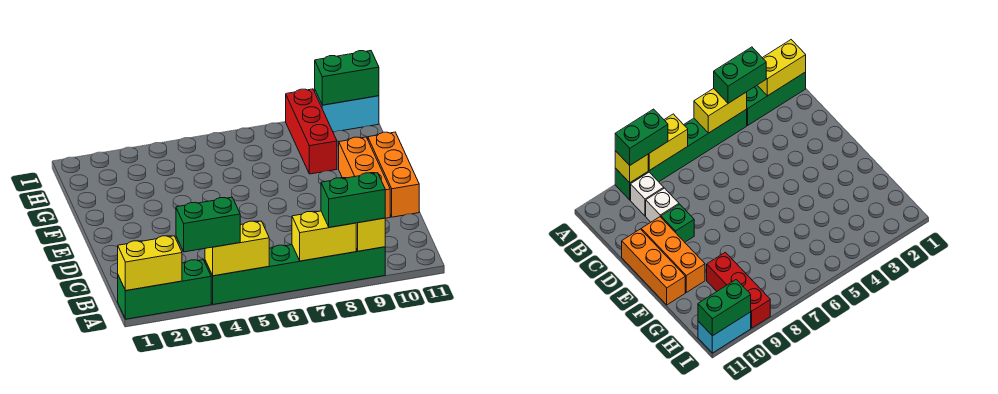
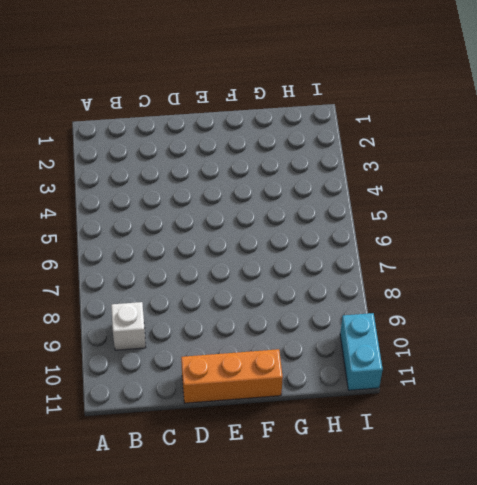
none -> green brick A1:A3 level 1
none -> green brick A4:A9 level 1
none -> white brick C9 level 1

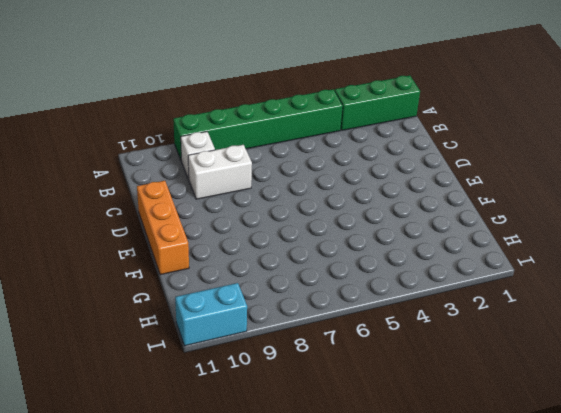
white brick C8:C9 level 1 -> white brick C9 level 1
none -> green brick D9 level 1
none -> orange brick D10:F10 level 1
none -> red brick G9:I9 level 1

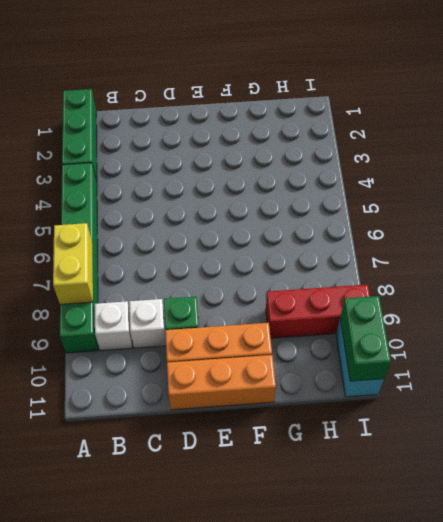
none -> yellow brick A1:A2 level 2
none -> yellow brick A4:A5 level 2
none -> yellow brick A9 level 2

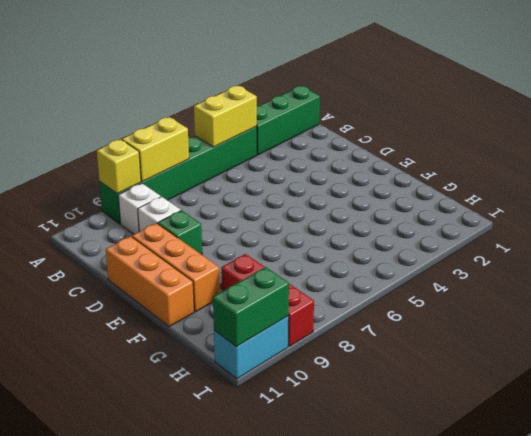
none -> yellow brick A1:A2 level 2
none -> green brick A3:A4 level 3
none -> green brick A8:A9 level 3

